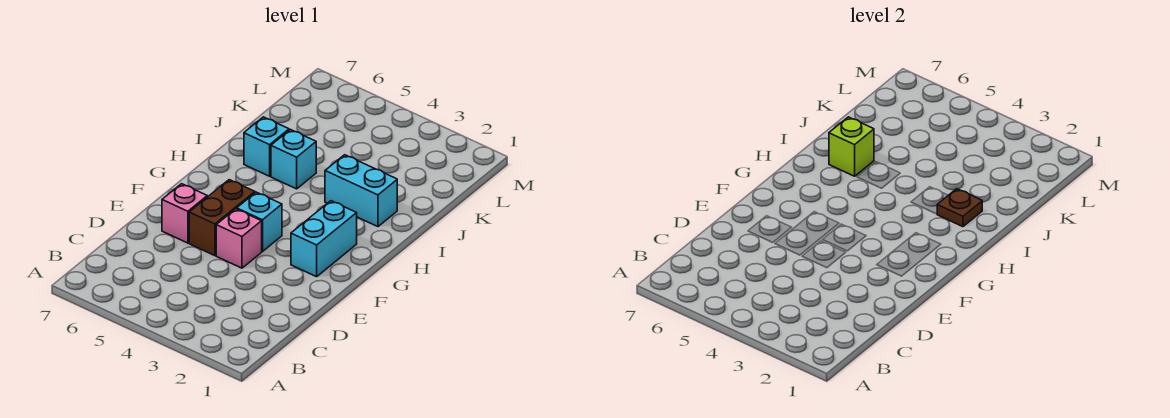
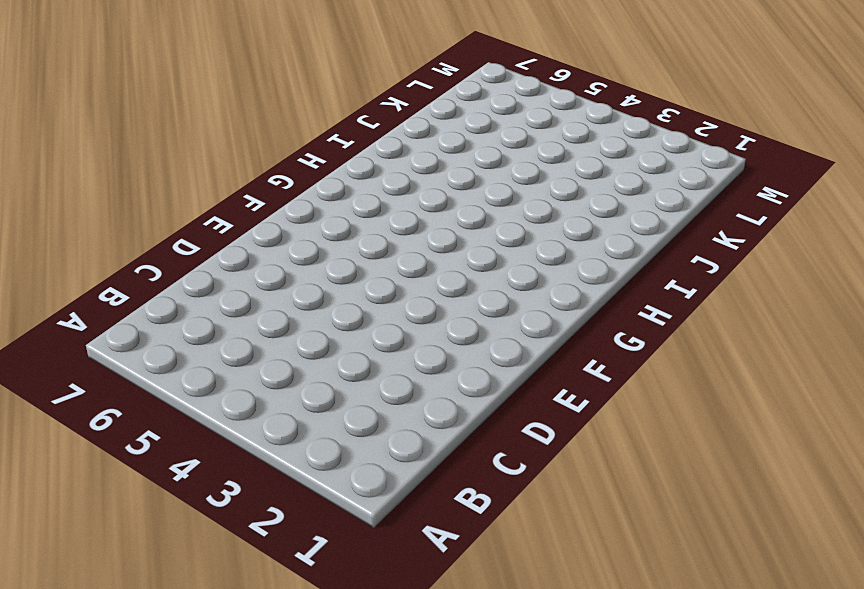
none -> pink brick E4 level 1
none -> brown brick E5:F5 level 1

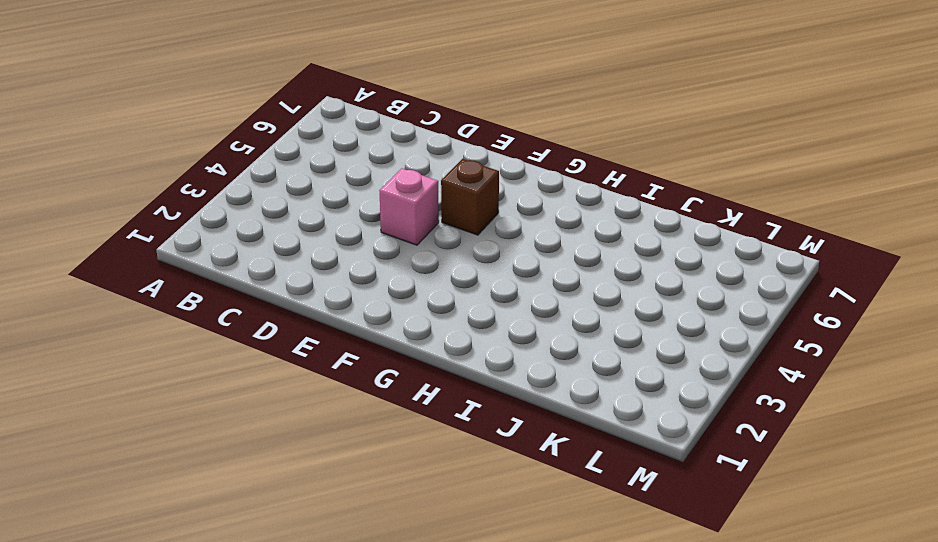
brown brick F5 level 1 -> brown brick E5:F5 level 1
none -> pink brick E6 level 1
none -> cyan brick F2:G2 level 1

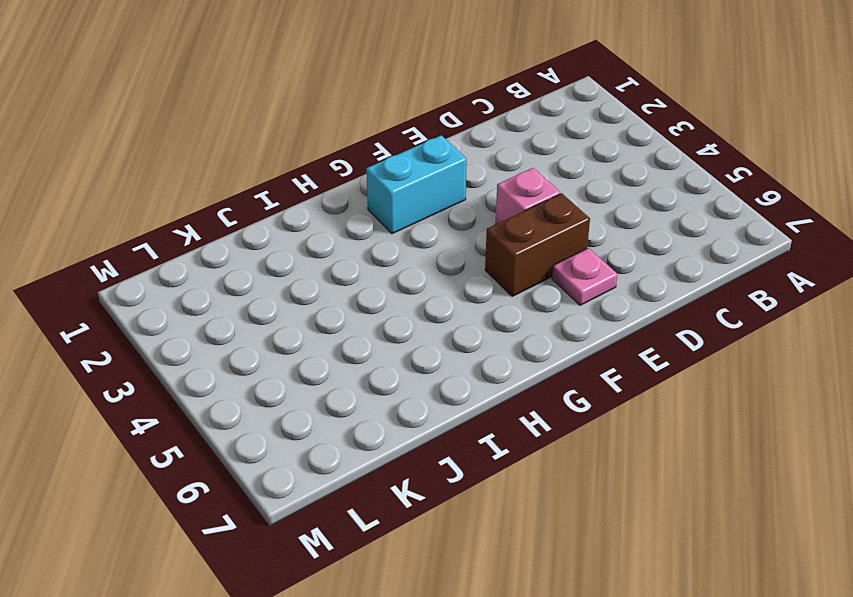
pink plate E6 level 1 -> pink brick E6 level 1
none -> cyan brick F4 level 1
none -> cyan brick I2:I3 level 1

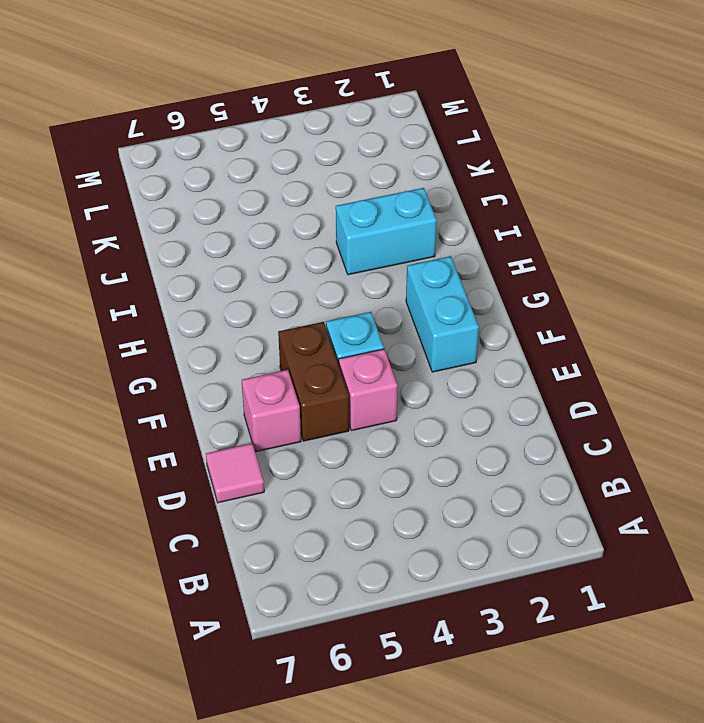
pink tile D7 level 1 -> none
none -> cyan brick I5 level 1
none -> cyan brick I6 level 1

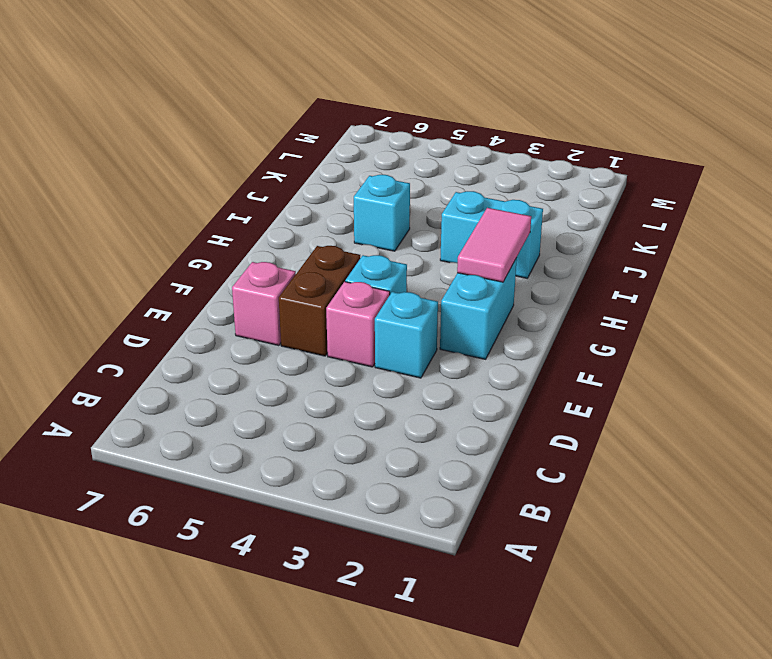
cyan brick E3 level 1 -> cyan brick I6 level 1
pink tile G2:H2 level 2 -> none
none -> brown plate I2 level 2
none -> lime brick I6 level 2

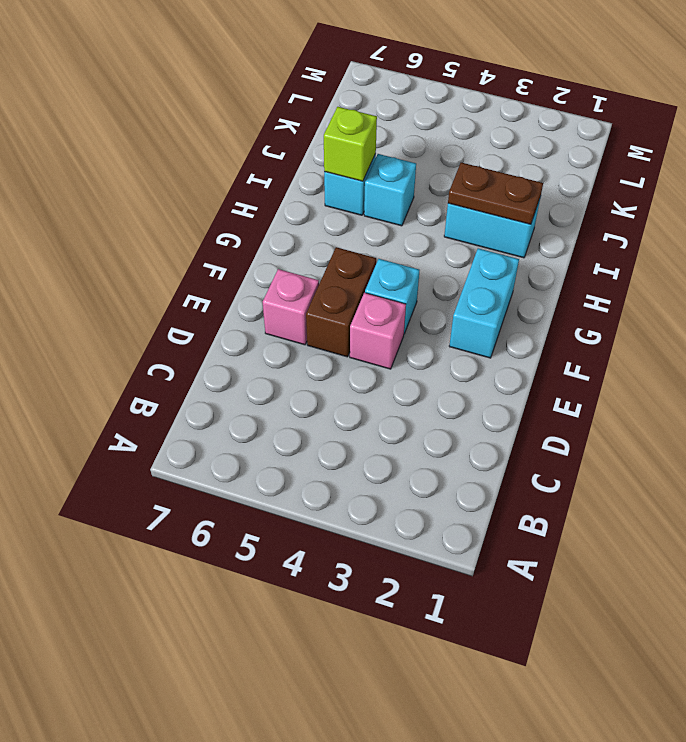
brown plate I2:I3 level 2 -> brown plate I2 level 2

